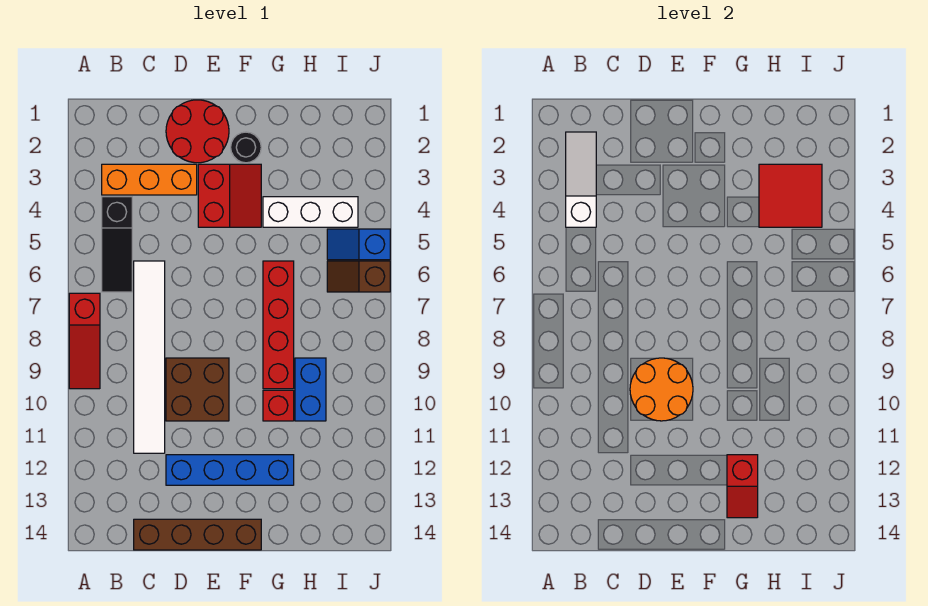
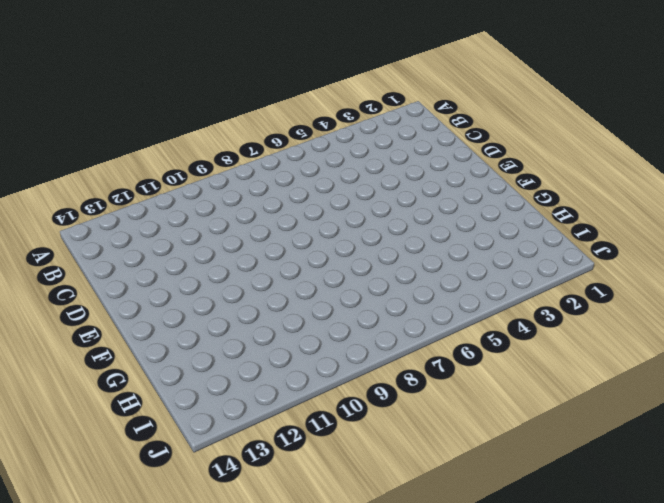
none -> red slope A7:A9 level 1 top 7
none -> orange brick B3:D3 level 1
none -> black slope B4:B6 level 1 top 4

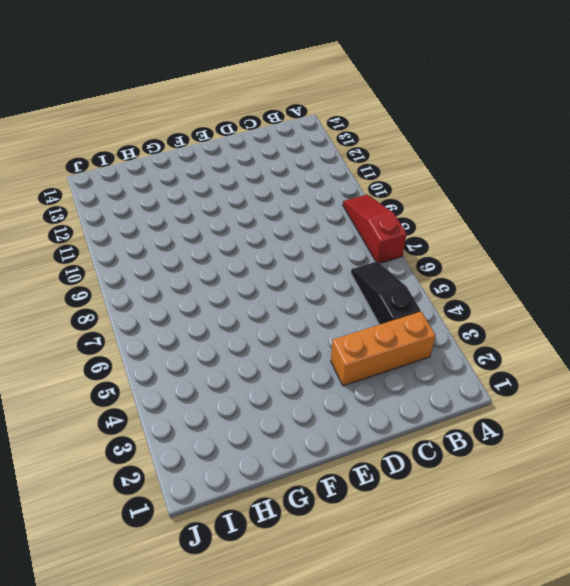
none -> white tile C6:C11 level 1
none -> brown brick C14:F14 level 1
none -> red round brick D1:E2 level 1

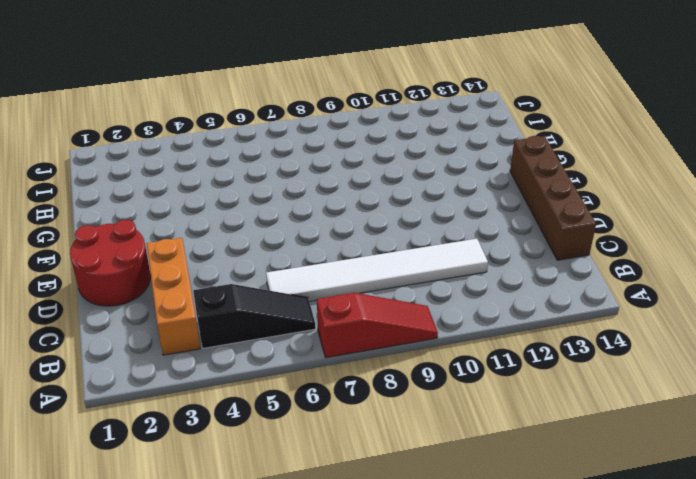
none -> brown brick D9:E10 level 1
none -> blue brick D12:G12 level 1
none -> red slope E3:F4 level 1 top E

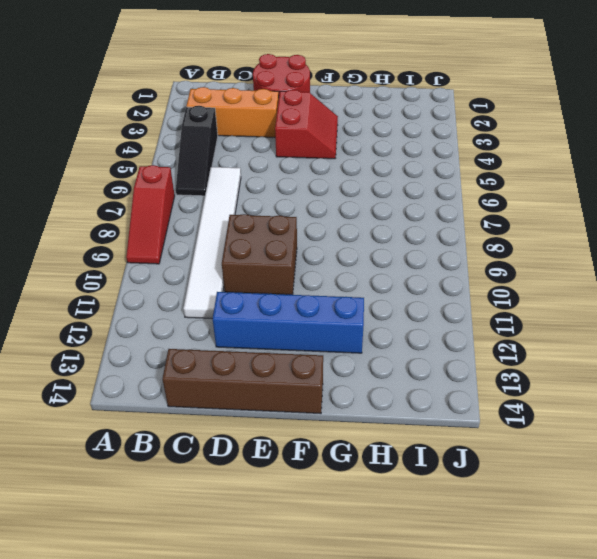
none -> black round brick F2 level 1
none -> white brick G4:I4 level 1
none -> red brick G6:G9 level 1

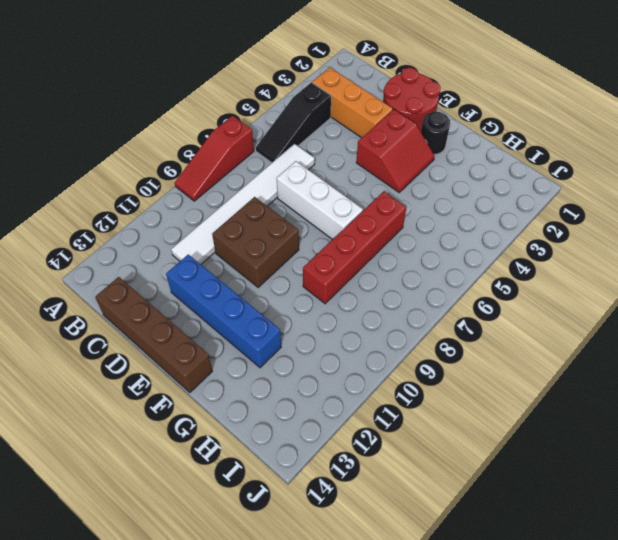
white brick D7:F7 level 1 -> white brick G4:I4 level 1
none -> red brick G10 level 1
none -> blue brick H9:H10 level 1
none -> blue slope I5:J5 level 1 top J

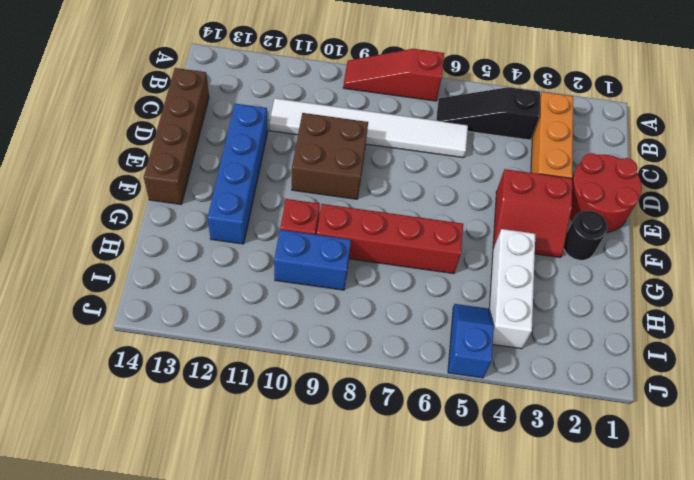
none -> brown slope I6:J6 level 1 top J
none -> white slope B2:B4 level 2 top 4
none -> orange round brick D9:E10 level 2

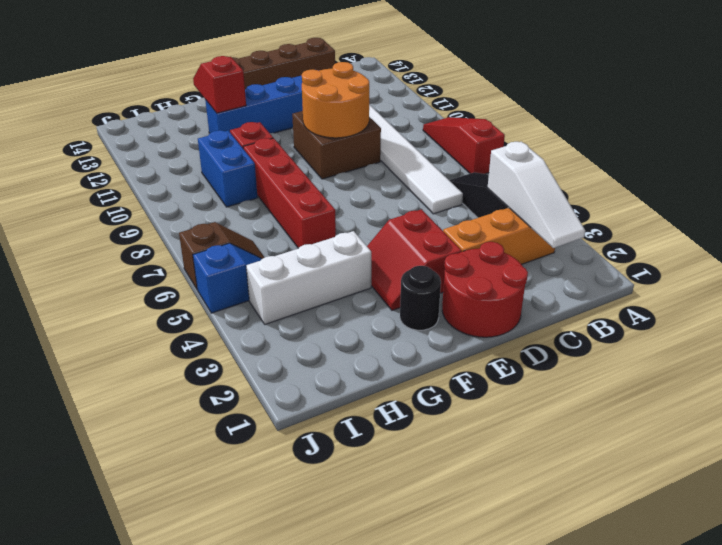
none -> red tile H3:I4 level 2

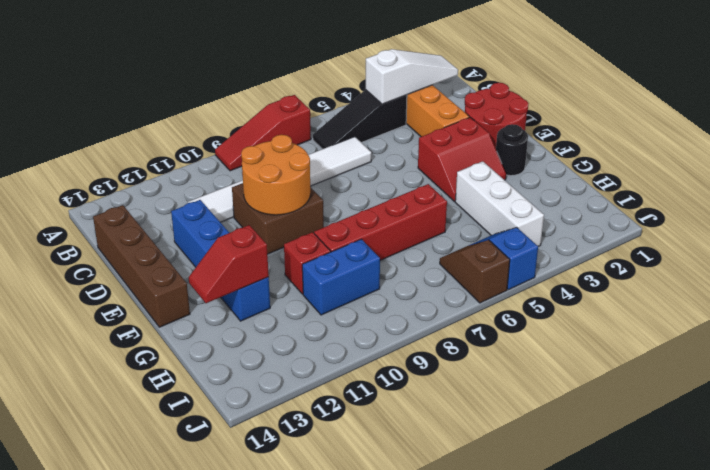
none -> red tile H3:I4 level 2

